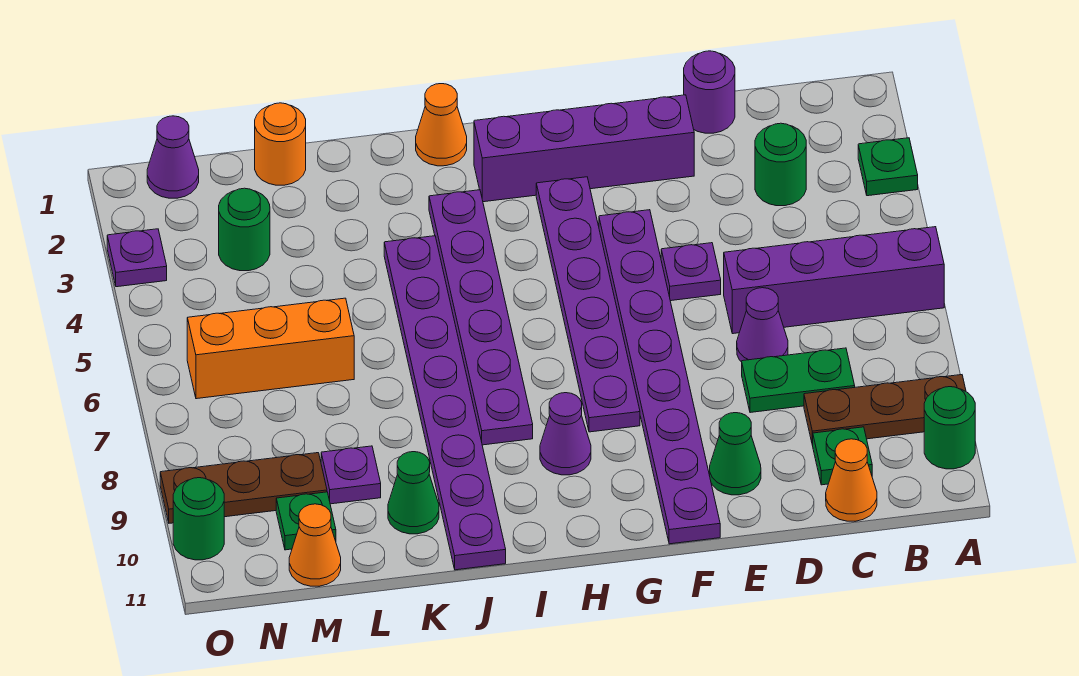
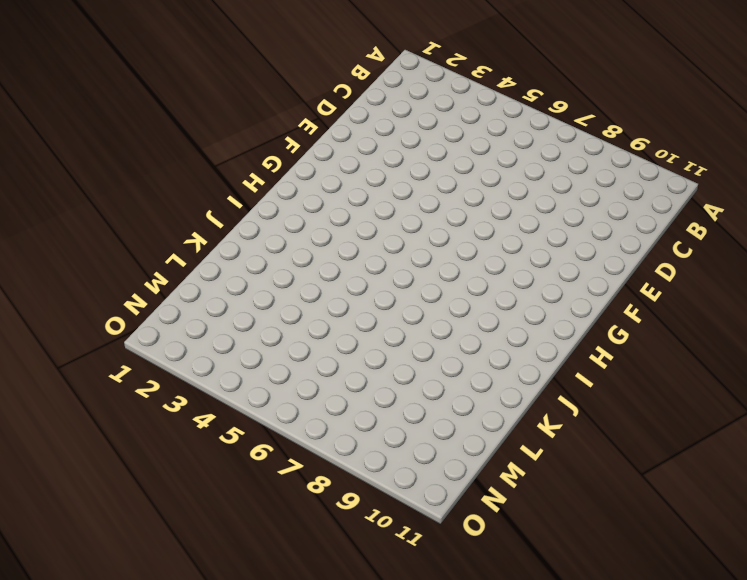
none -> green plate A3 level 1
none -> purple brick A6:D6 level 1
none -> brown plate A9:C9 level 1
none -> green round brick A10 level 1

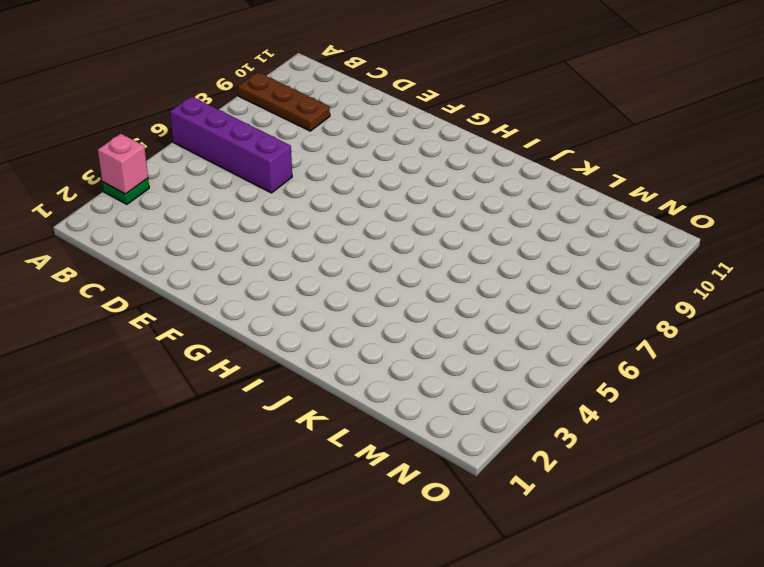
pink brick A3 level 2 -> none
none -> green round brick A10 level 1
none -> green round brick C3 level 1
none -> green plate C8:D8 level 1
none -> green plate C10 level 1

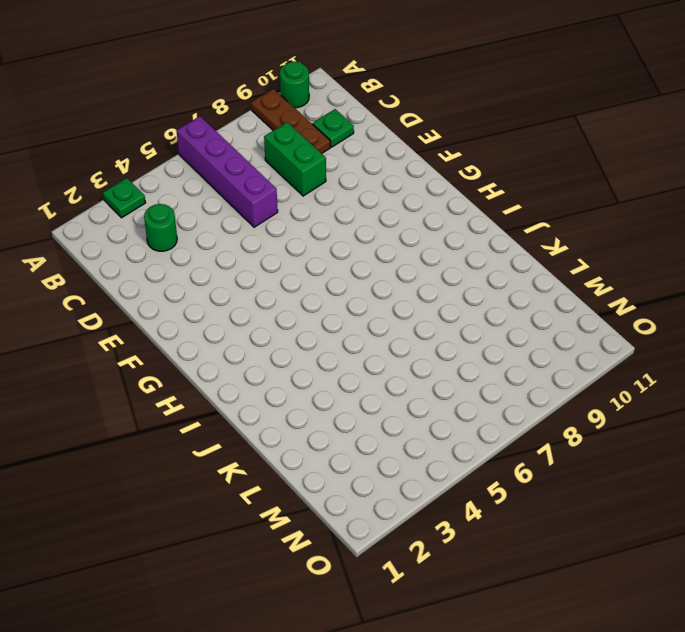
green brick C8:D8 level 1 -> green plate C8:D8 level 1
none -> orange cone C11 level 1
none -> purple round brick D1 level 1
none -> purple cone D7 level 1
none -> purple brick E2:H2 level 1

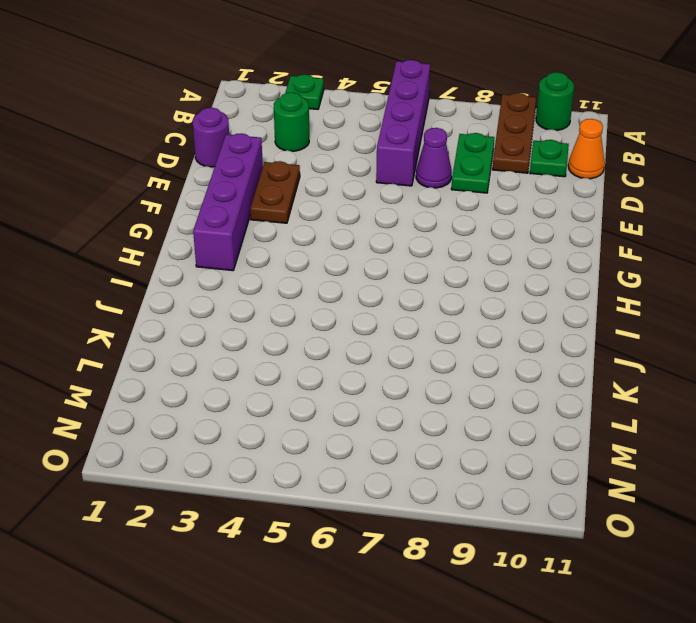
brown plate E3:F3 level 1 -> none
none -> purple plate E5 level 1
none -> green cone E10 level 1
none -> purple plate F4:F11 level 1
none -> purple plate G3:G8 level 1

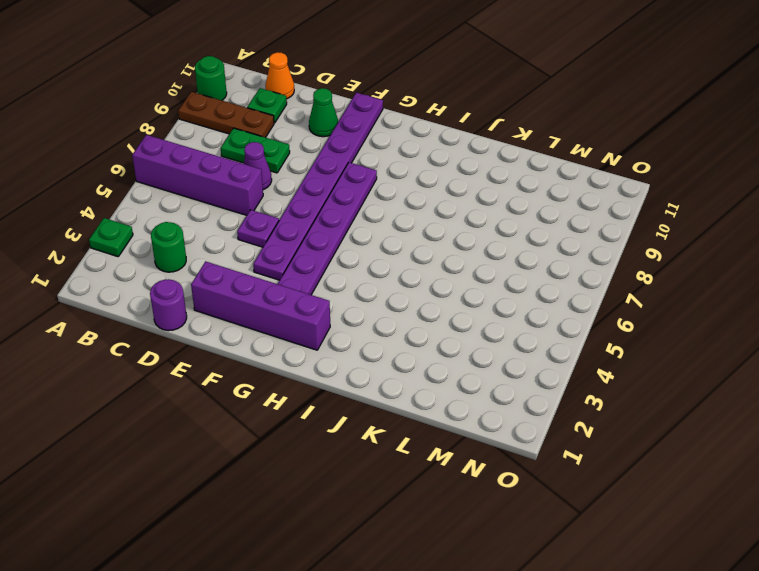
none -> purple cone H9 level 1
none -> orange cone I1 level 1
none -> purple plate I3:I8 level 1
none -> purple plate J4:J11 level 1

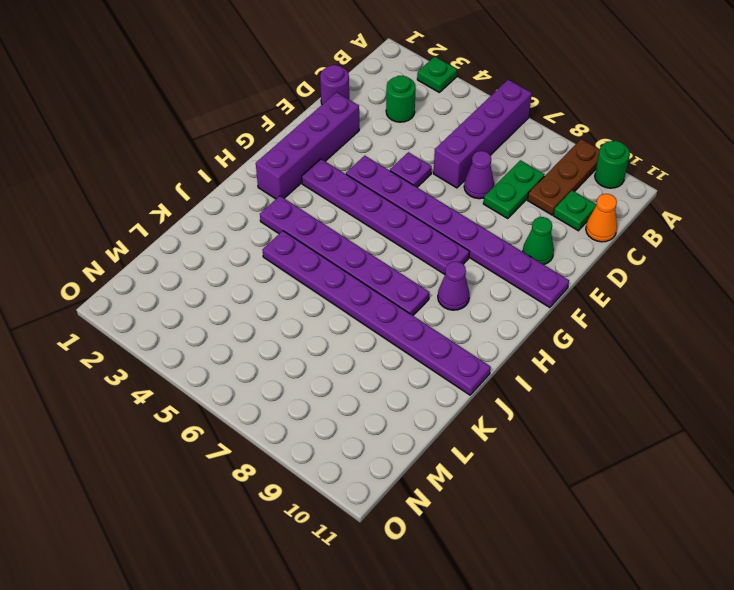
none -> orange cone I1 level 1
none -> green cone K10 level 1
none -> orange round brick L1 level 1
none -> orange brick L6:N6 level 1

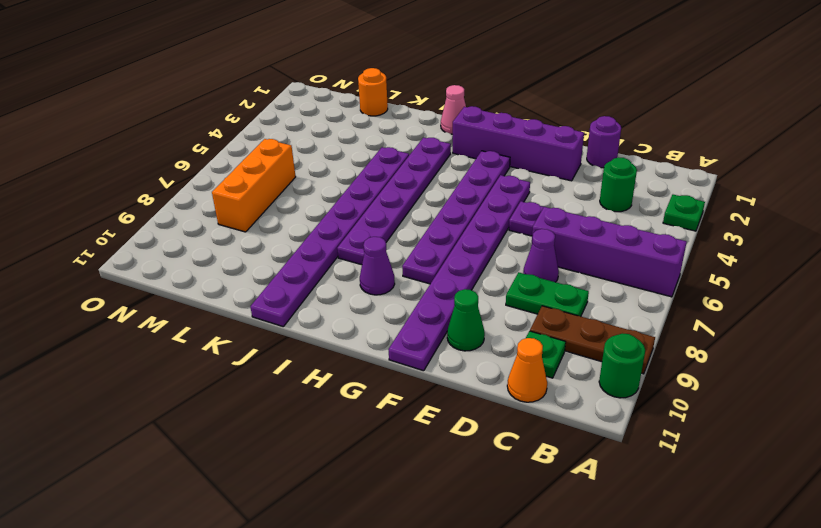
pink cone I1 level 1 -> orange cone I1 level 1
orange brick M6:M8 level 1 -> orange brick L6:N6 level 1
none -> green cone K10 level 1
none -> purple plate L9 level 1
none -> green round brick M3 level 1
none -> brown plate M9:O9 level 1

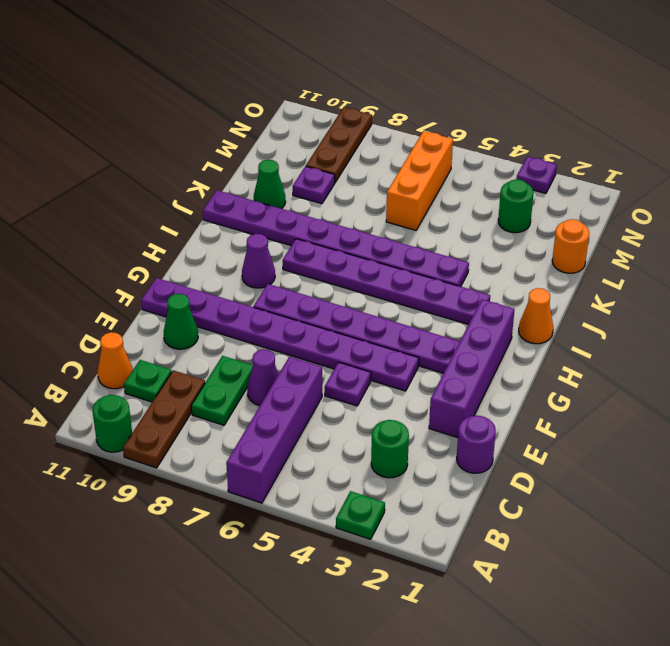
none -> green plate M10 level 1
none -> orange cone M11 level 1
none -> purple cone N1 level 1
none -> green round brick O10 level 1

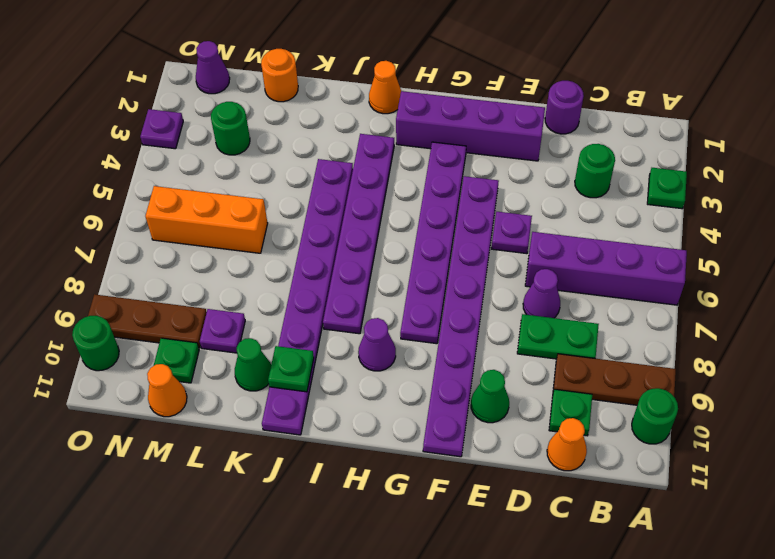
green plate J10 level 2 -> none

